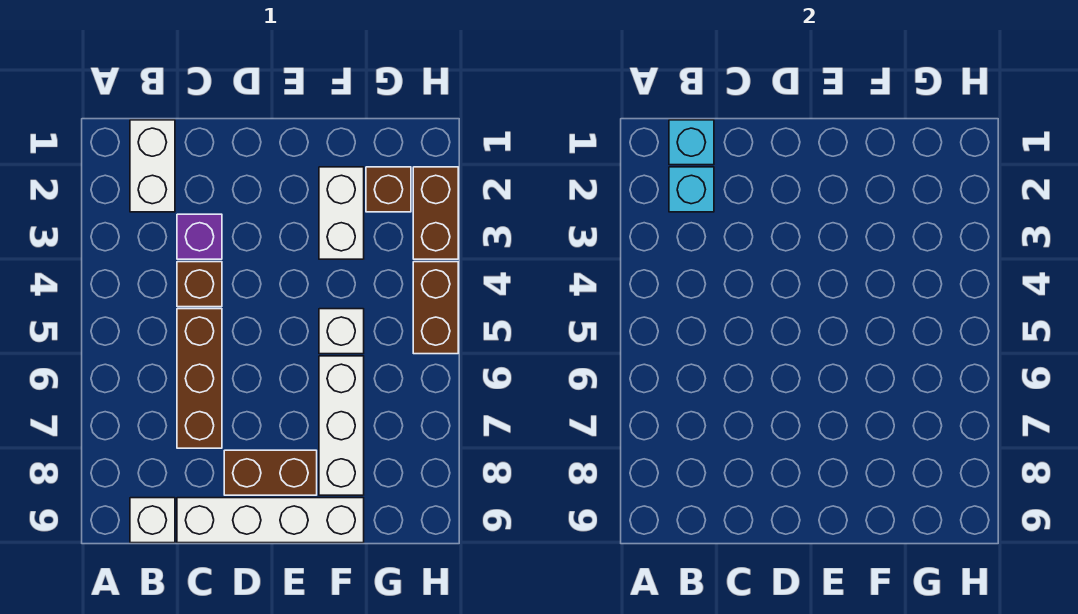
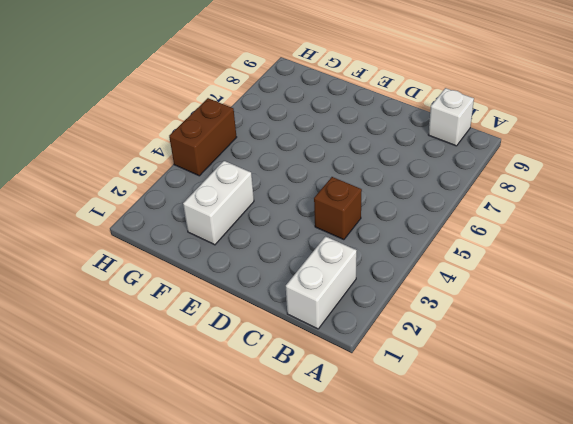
none -> purple brick C3 level 1
none -> brown brick C5:C7 level 1
none -> white brick C9:F9 level 1

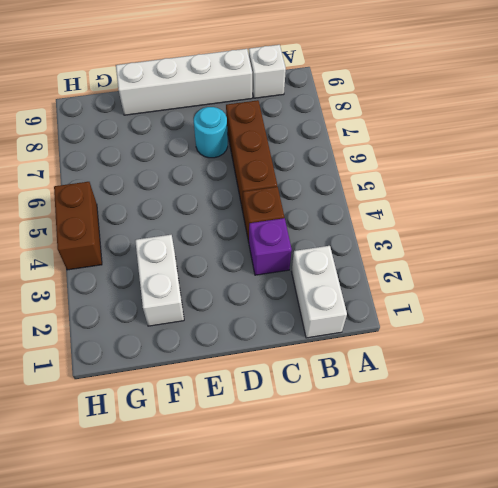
cyan round brick D7 level 1 -> none
none -> brown brick D8:E8 level 1
none -> white brick F5 level 1
none -> white brick F6:F8 level 1

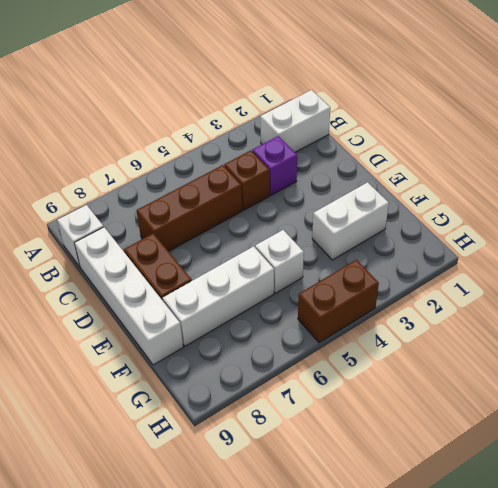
none -> brown brick G2 level 1
none -> brown brick H2:H3 level 1
none -> cyan brick B1 level 2

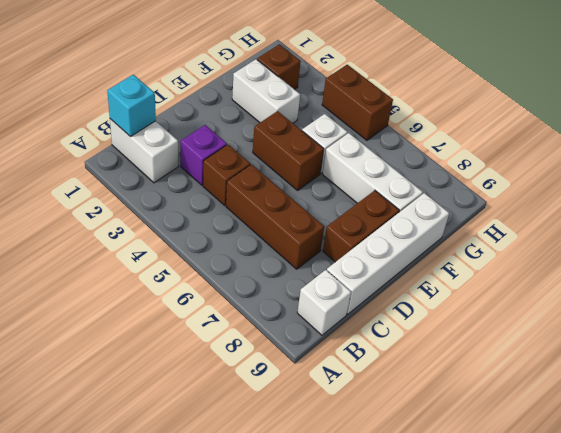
brown brick E4:E5 level 1 -> brown brick H2:H3 level 1
none -> cyan brick B2 level 2

